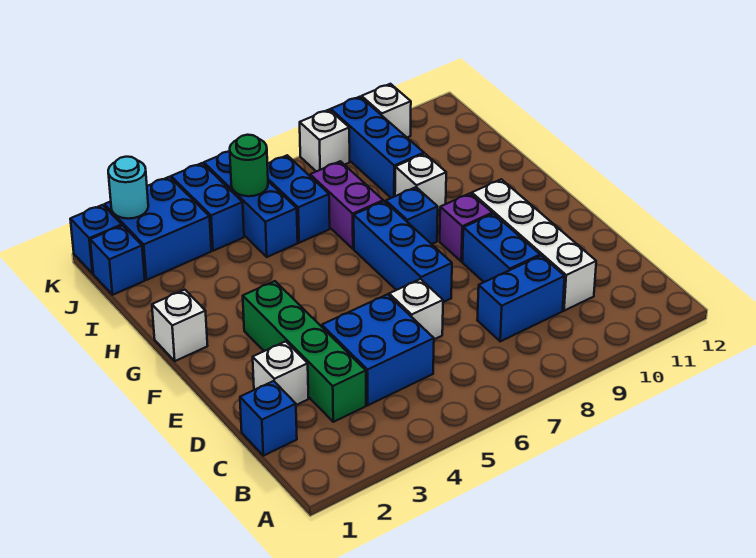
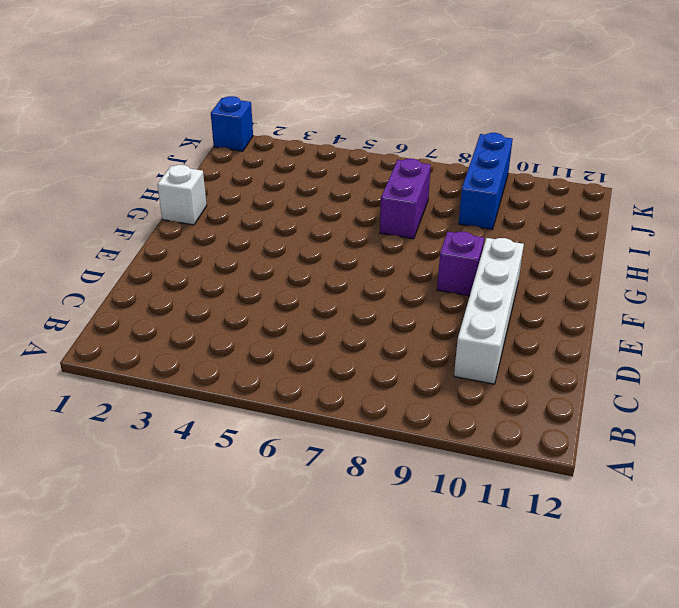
none -> blue brick C1 level 1
none -> green brick C3:F3 level 1
none -> blue brick C4:D5 level 1

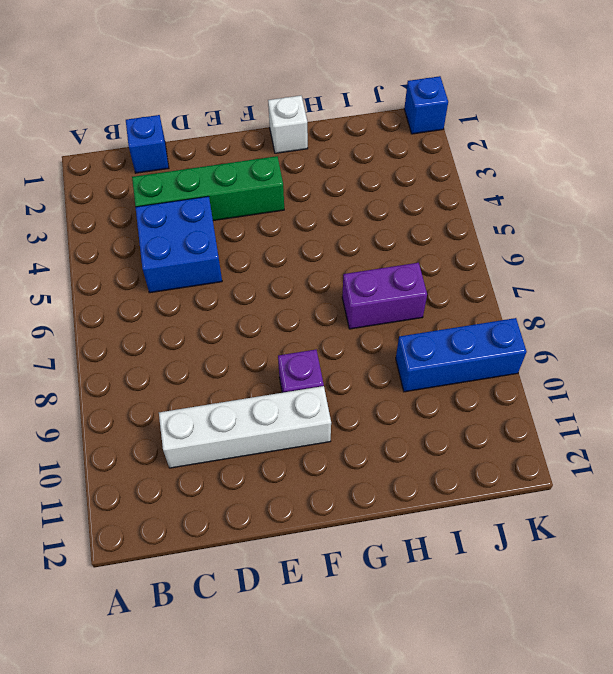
none -> blue brick C8:C9 level 1
none -> white brick D2 level 1
none -> white brick D6 level 1

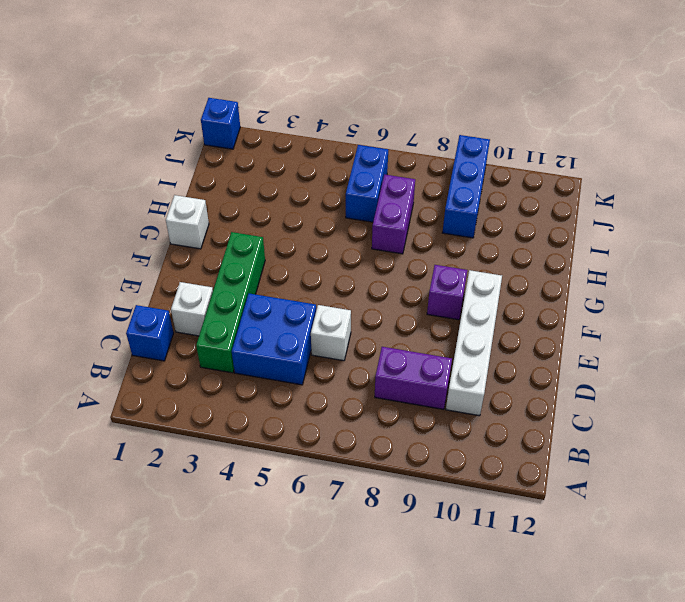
purple brick C8:C9 level 1 -> blue brick C8:C9 level 1
none -> blue brick D9:E9 level 1
none -> blue brick E7:G7 level 1
none -> blue brick G8 level 1

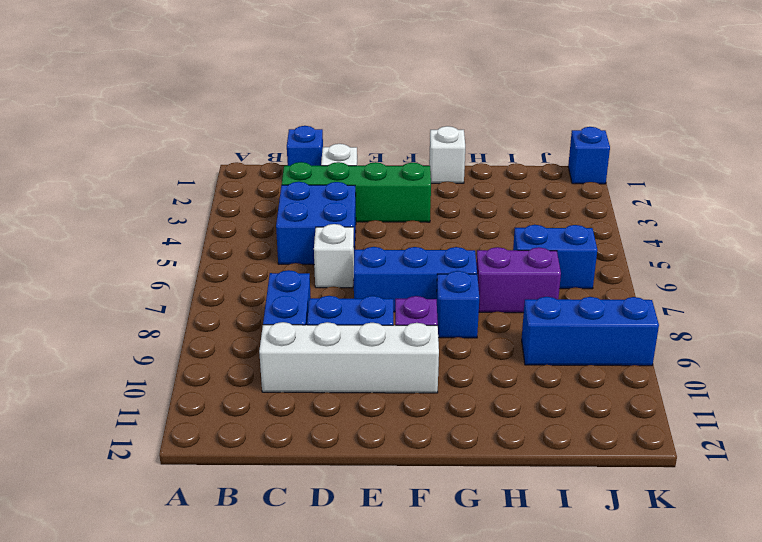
none -> white brick H9 level 1
none -> blue brick I5:K5 level 1
none -> blue brick J1 level 1

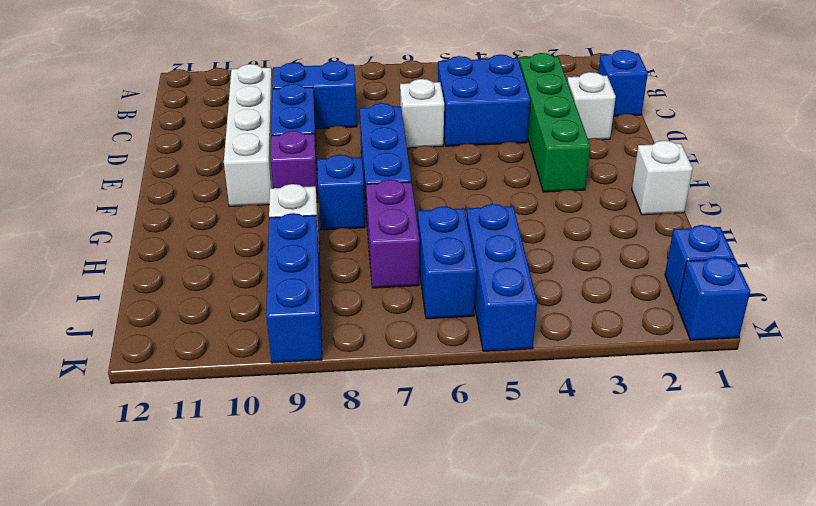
none -> blue brick J2:K3 level 1
none -> blue brick J4:K4 level 1
none -> white brick K8 level 1

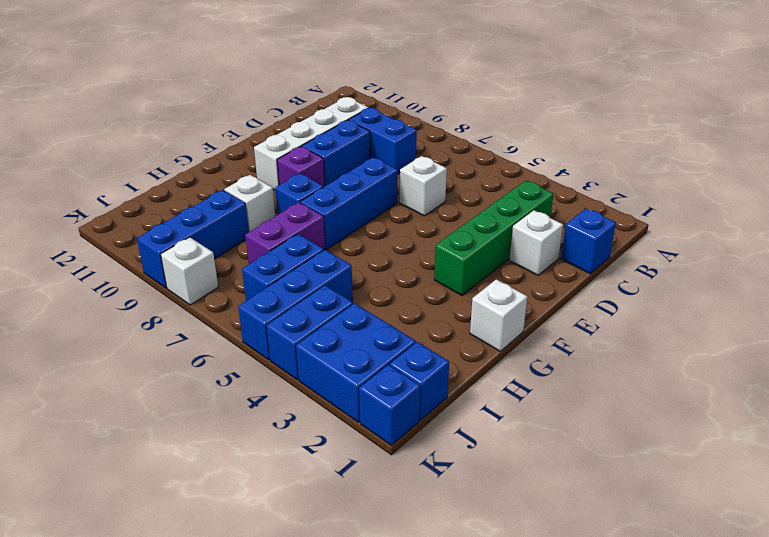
none -> blue brick C4:D5 level 1
none -> white brick K10 level 1
none -> green round brick J5 level 2

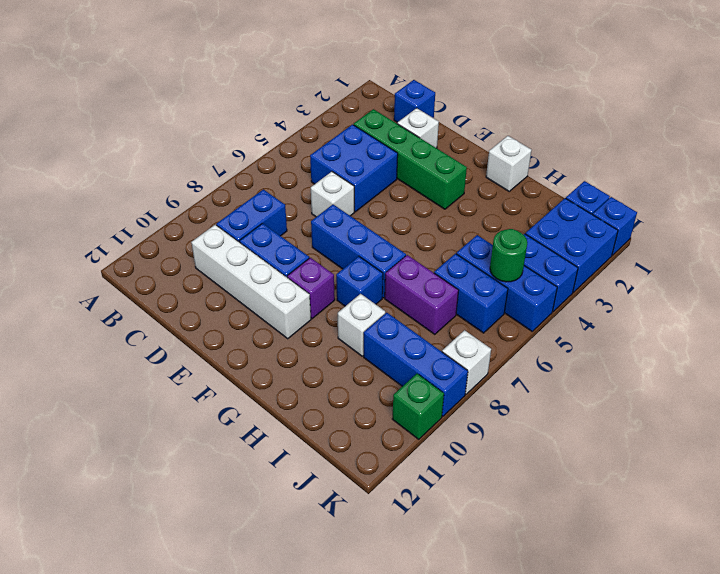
green brick K10 level 1 -> white brick K10 level 1
none -> cyan round brick K2 level 2

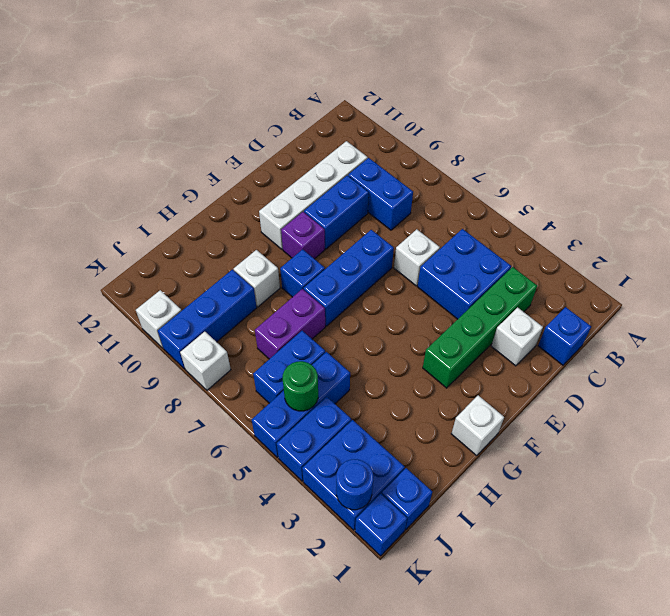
blue round brick K2 level 2 -> cyan round brick K2 level 2

